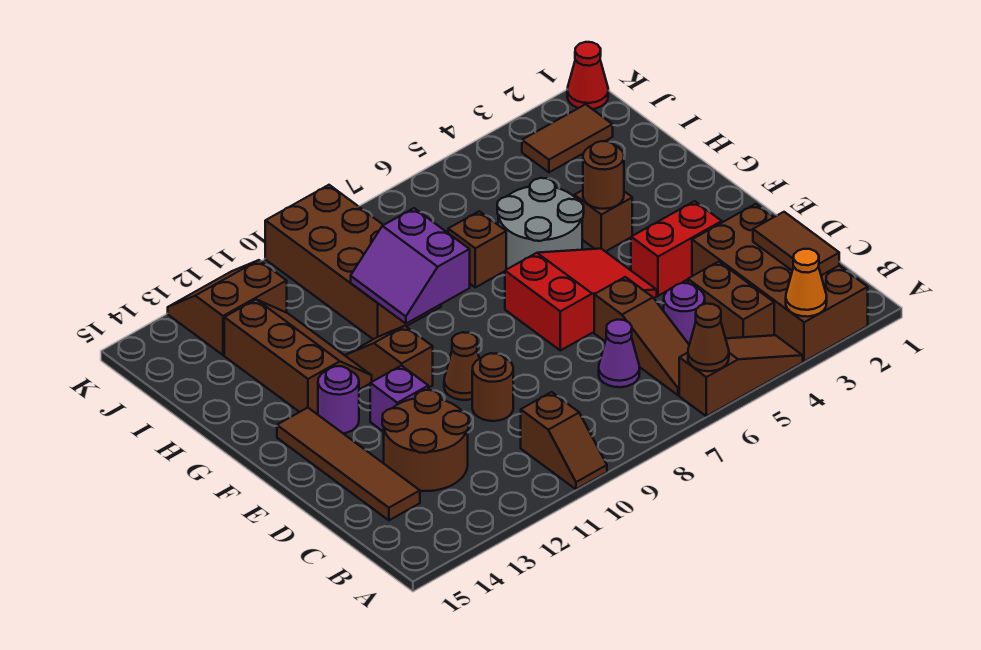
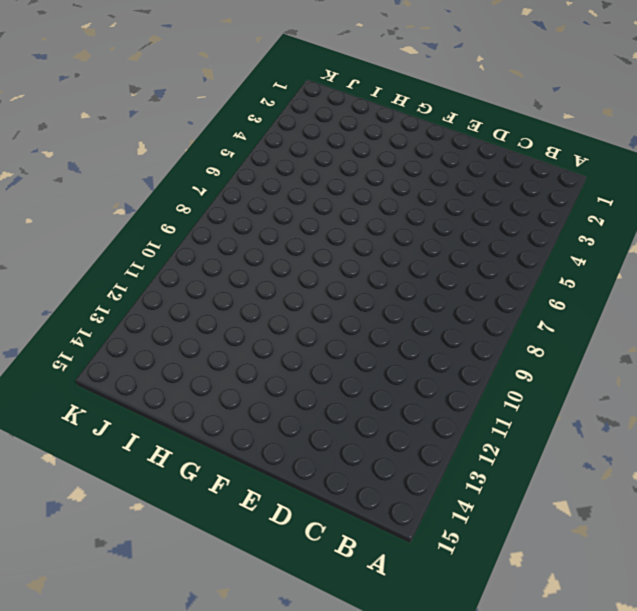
none -> brown brick A2:D3 level 1
none -> brown slope A4:A6 level 1 top 6
none -> brown slope A10:B10 level 1 top B

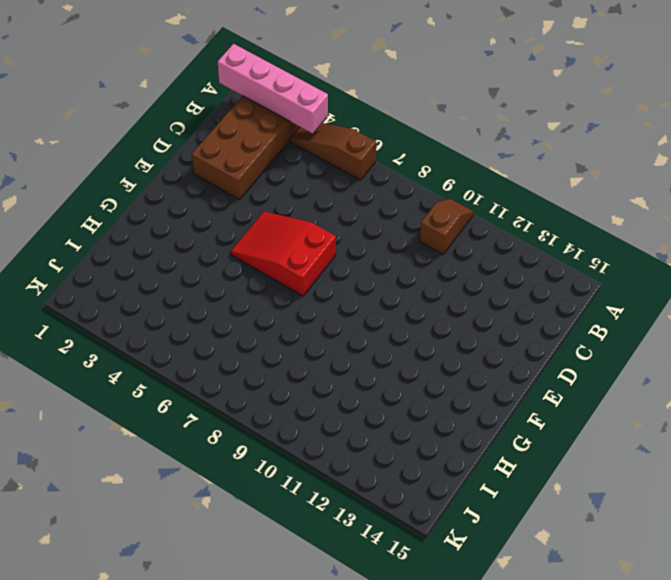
pink brick A1:A4 level 2 -> orange cone A3 level 2
none -> brown brick B4:C4 level 1
none -> brown slope B6:D6 level 1 top D
none -> purple round brick C5 level 1

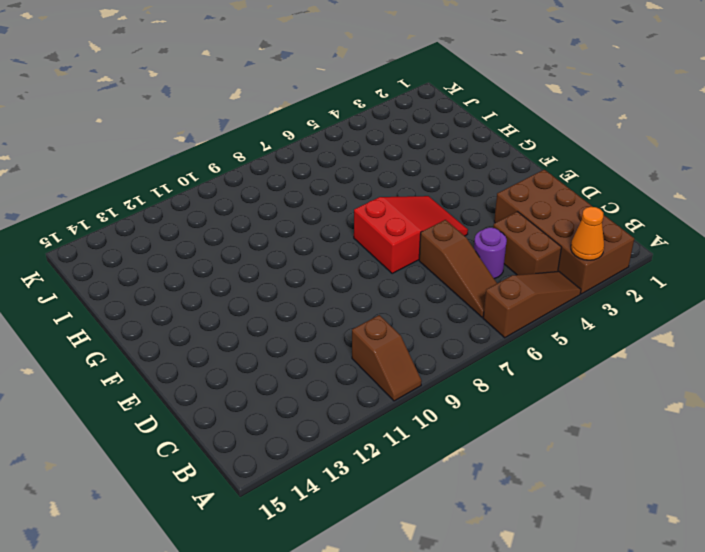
none -> purple cone C7 level 1
none -> brown round brick C12:D13 level 1
none -> brown tile C14:F14 level 1

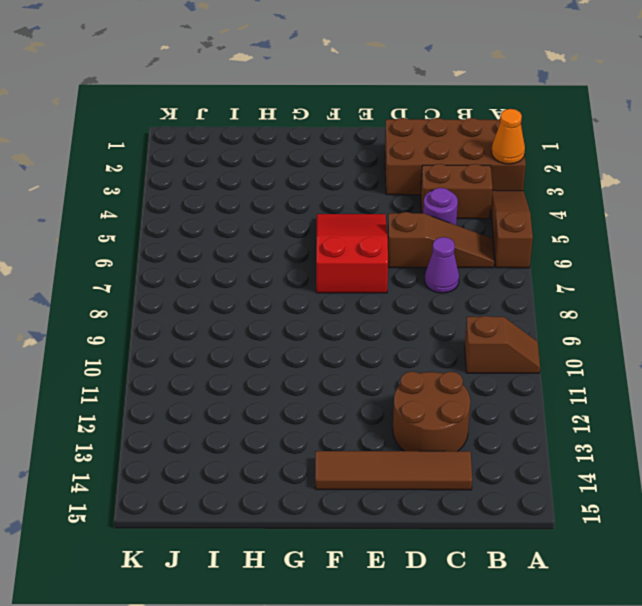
none -> brown round brick D10 level 1
none -> red brick E3:E4 level 1
none -> brown cone E10 level 1

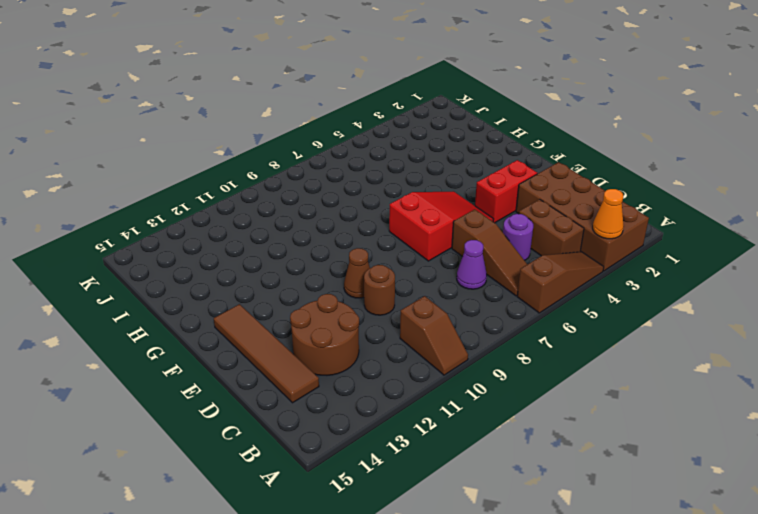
none -> purple brick E12 level 1
none -> brown slope F11:G11 level 1 top F
none -> purple round brick F13 level 1

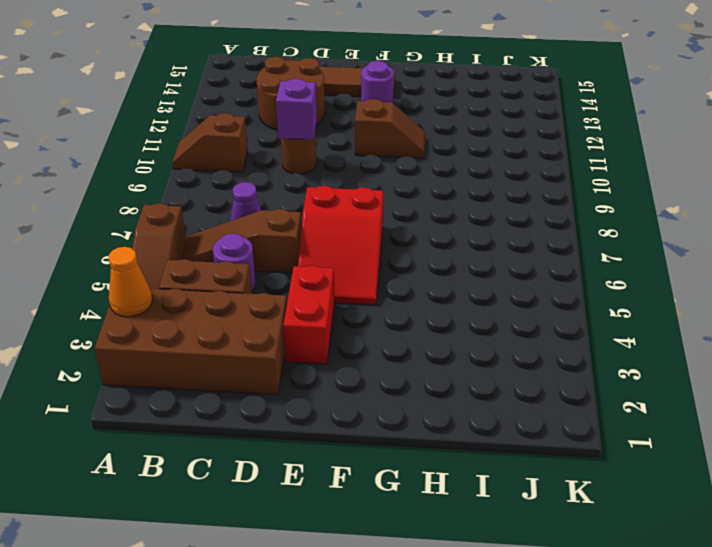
purple brick D10 level 2 -> purple brick E12 level 1
none -> brown cone E10 level 1
none -> brown brick G4 level 1
none -> grey round brick G5:H6 level 1

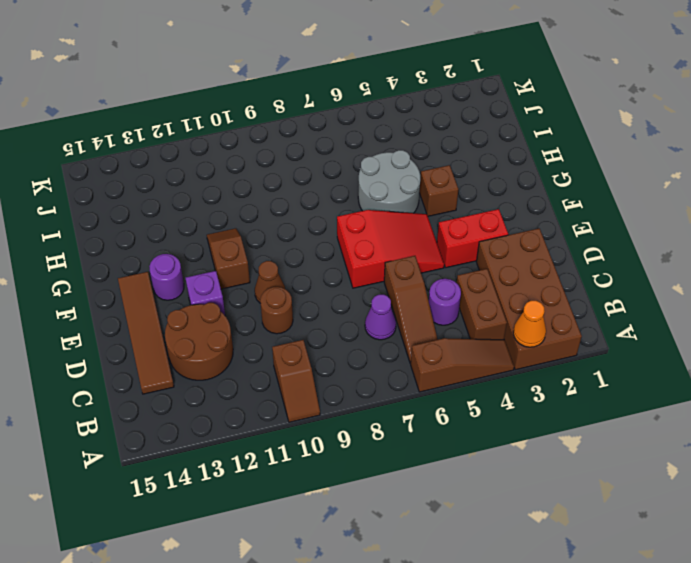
none -> brown slope G12:I13 level 1 top 13
none -> brown brick H7 level 1
none -> brown brick H9:K10 level 1

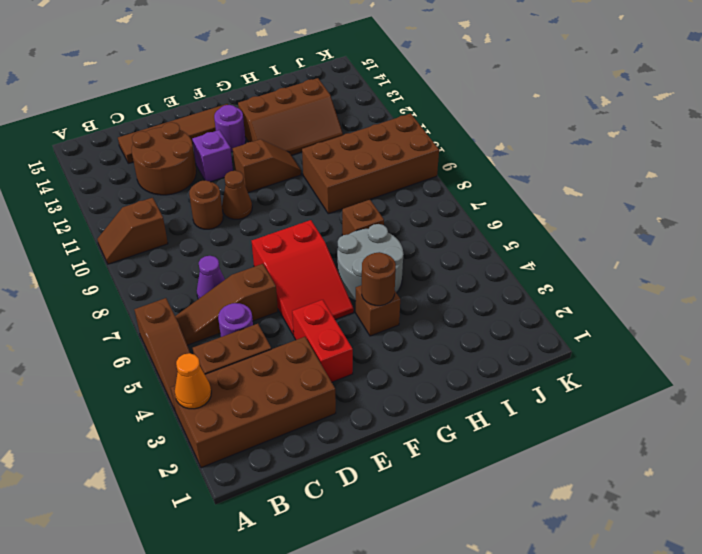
none -> brown tile J2:J3 level 1
none -> brown slope J12:K13 level 1 top J
none -> red cone K1 level 1

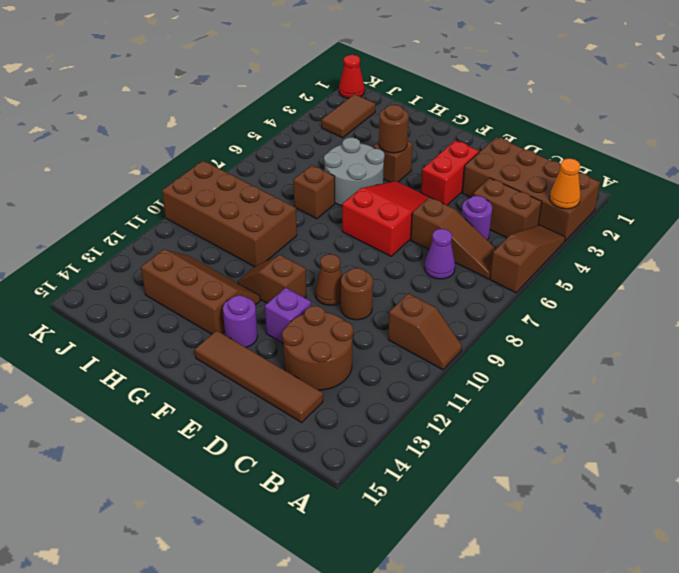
none -> brown slope J12:K13 level 1 top J
none -> brown cone A6 level 2
none -> brown tile B2:C2 level 2

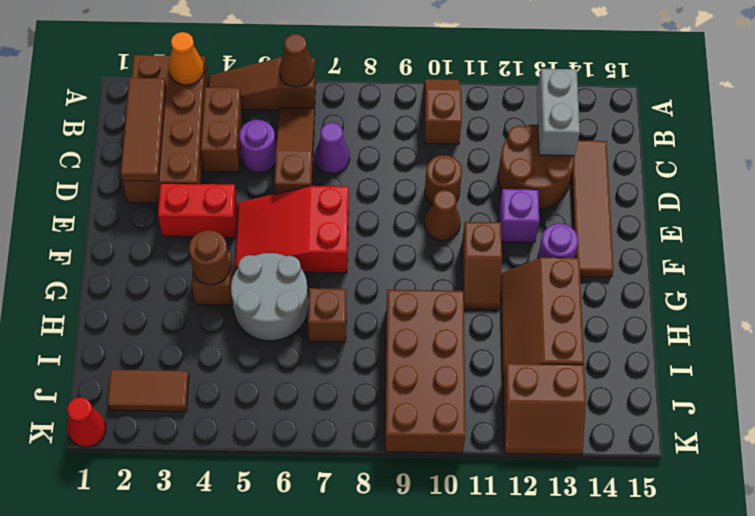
brown tile B2:D2 level 2 -> brown tile B2:C2 level 2
grey brick B13:C13 level 2 -> none
none -> purple slope G9:H10 level 2 top 9

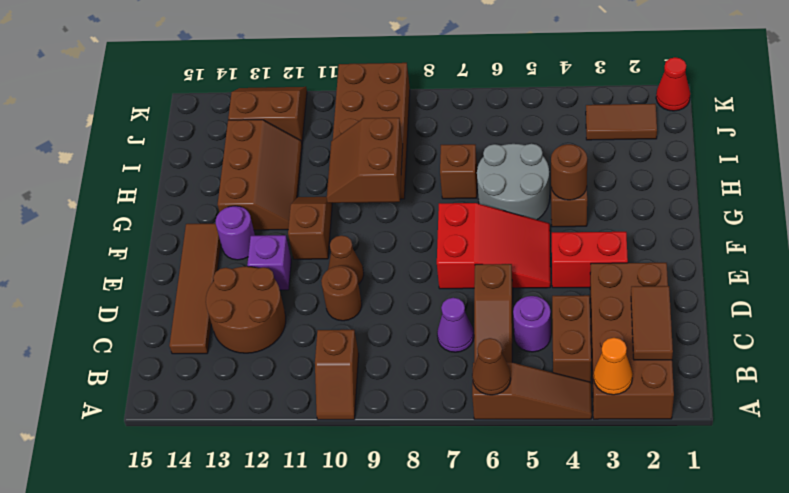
brown slope G9:H10 level 2 top 9 -> purple slope G9:H10 level 2 top 9

